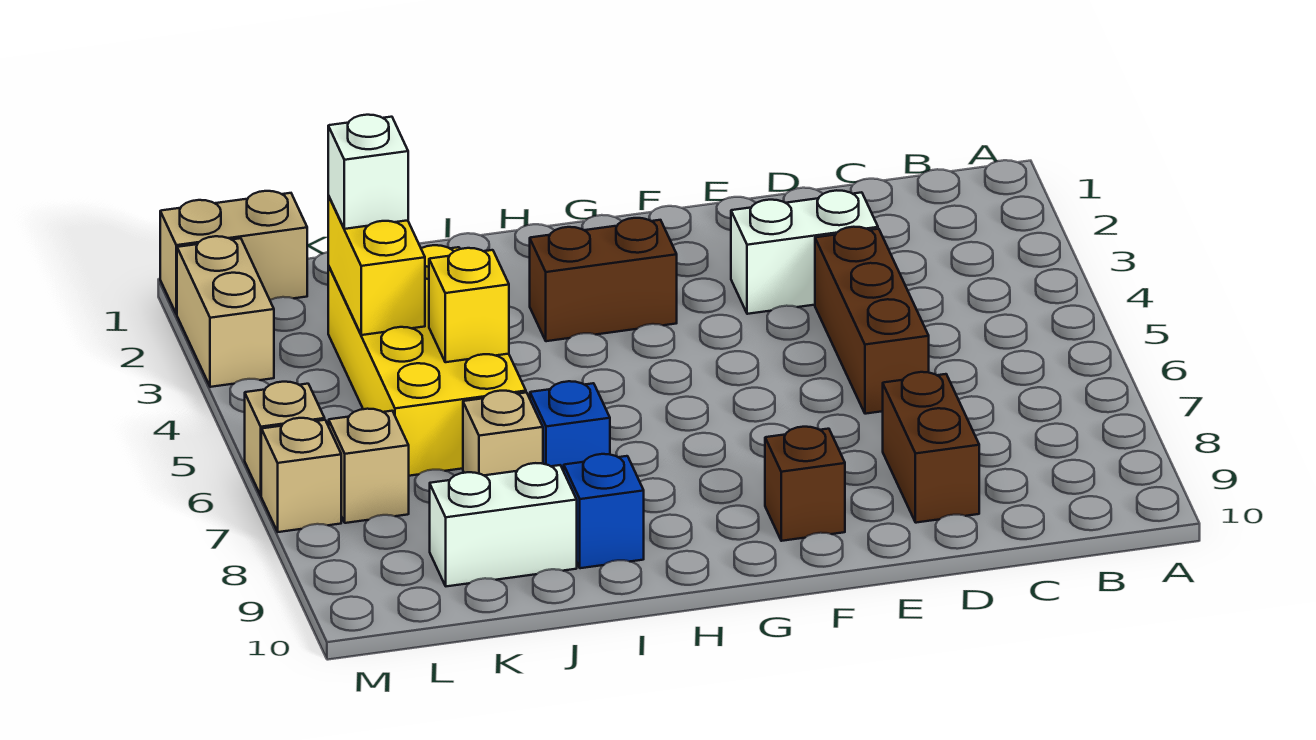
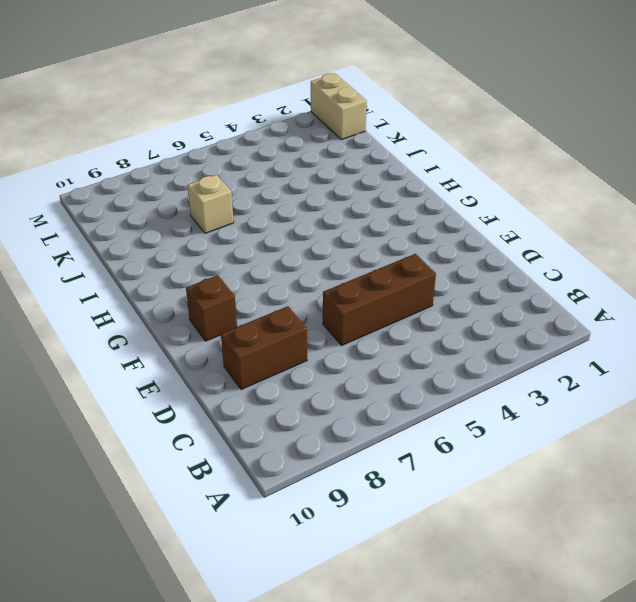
none -> white brick D3:E3 level 1
none -> brown brick G3:H3 level 1
none -> blue brick I7 level 1

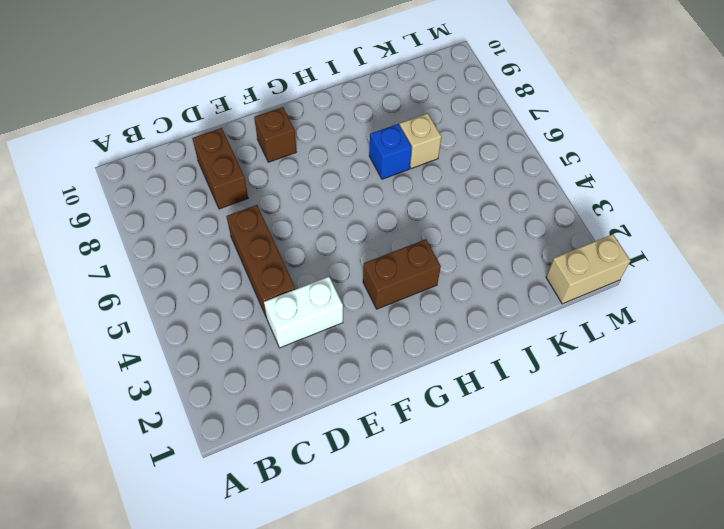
none -> blue brick I9 level 1
none -> yellow brick J3:K6 level 1
none -> white brick J9:K9 level 1

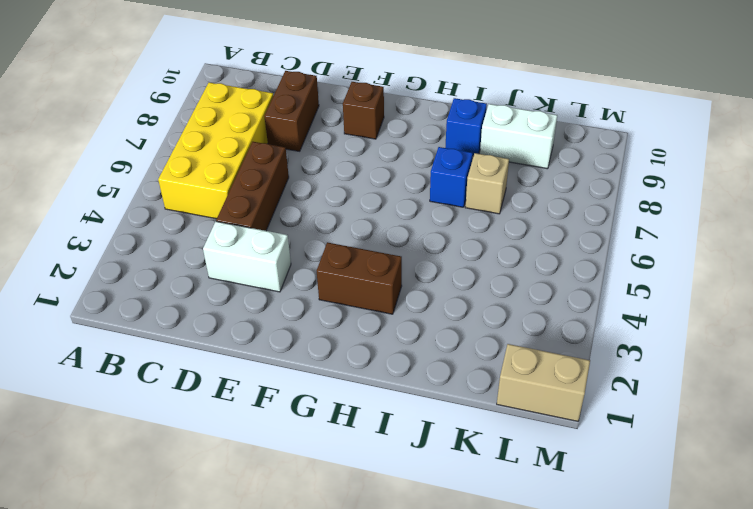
yellow brick B5:C8 level 1 -> yellow brick J3:K6 level 1
none -> tan brick L7 level 1
none -> tan brick M2:M3 level 1
none -> tan brick M6 level 1

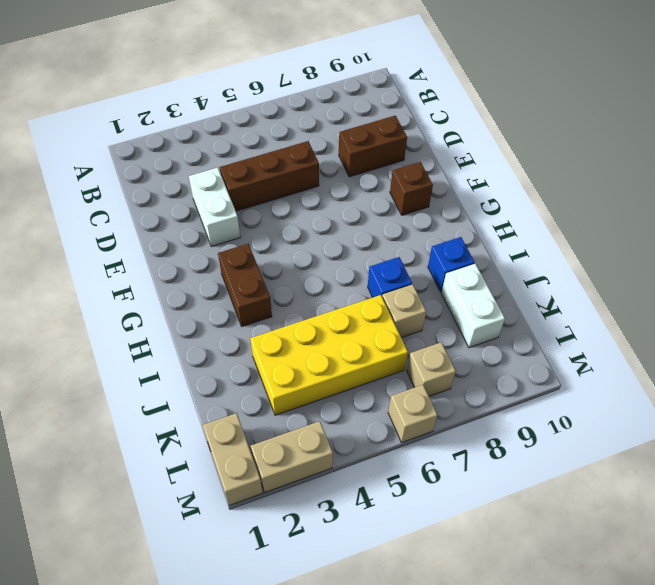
none -> tan brick M7 level 1
none -> yellow brick J5 level 2
none -> yellow brick K3:K4 level 2

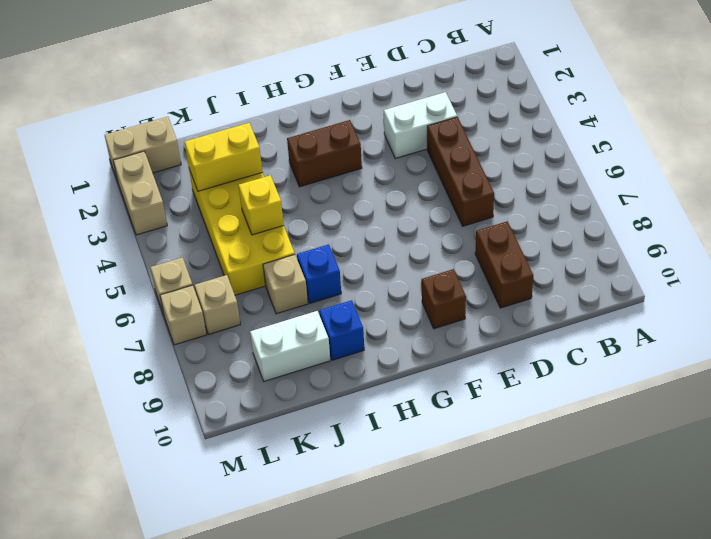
yellow brick J3:K3 level 2 -> yellow brick K3:K4 level 2
none -> white brick K3 level 3

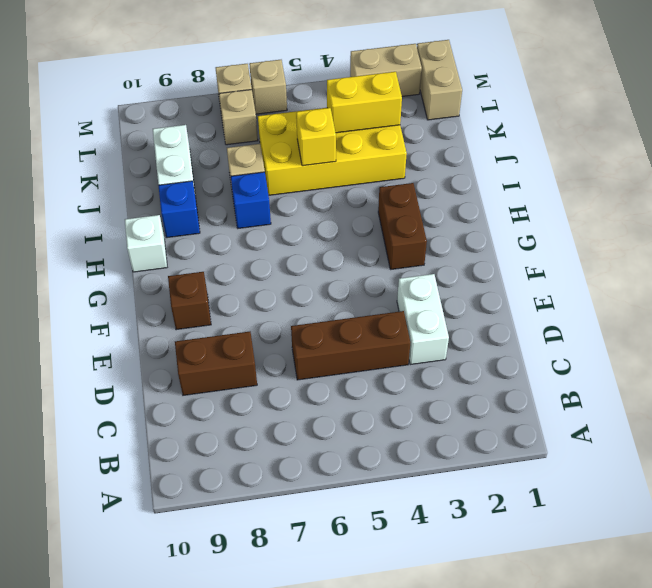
white brick H10 level 1 -> white brick K3 level 3

